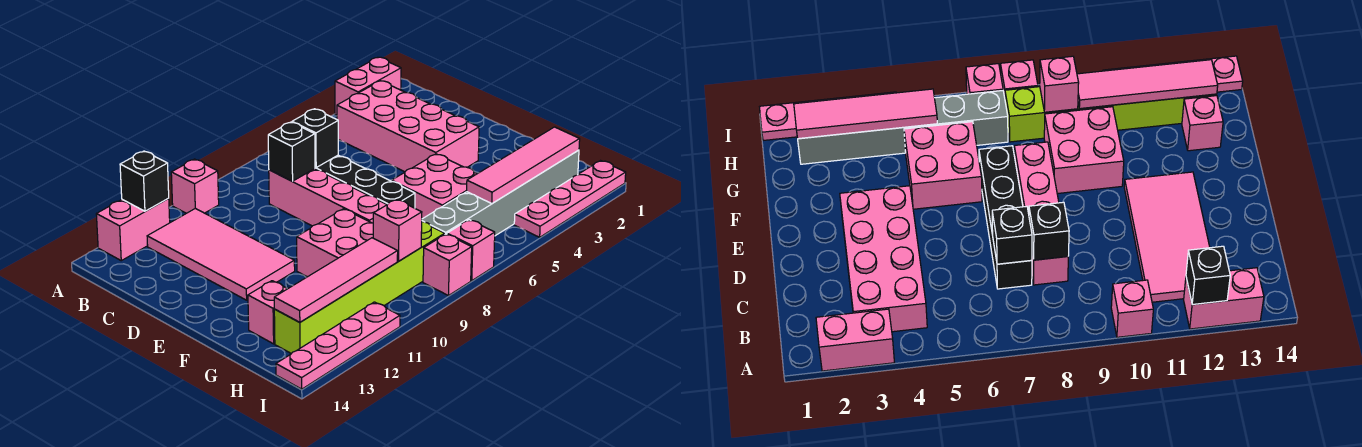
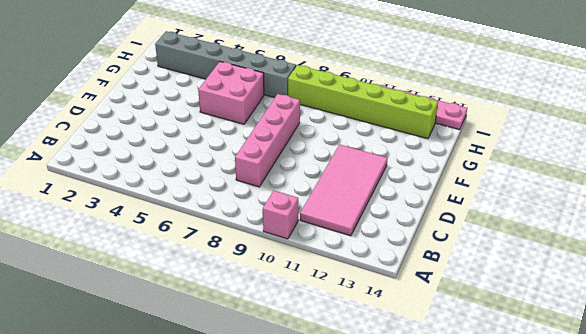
none -> pink brick A2:A3 level 1
none -> pink brick A12:A13 level 1
none -> pink brick B3:E4 level 1

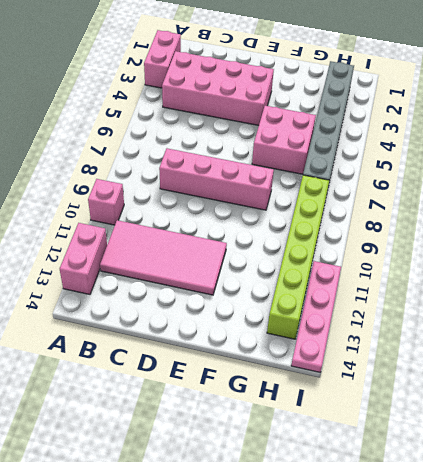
none -> black brick C7:F7 level 1
none -> pink brick F9:G10 level 1
none -> pink brick G13 level 1

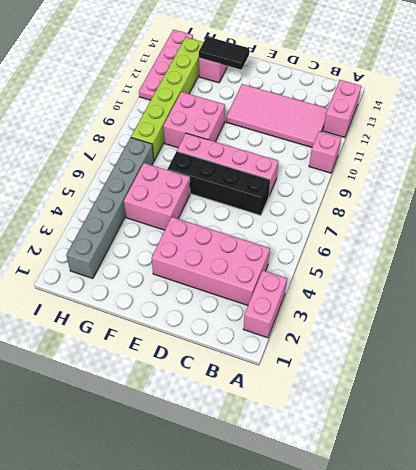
black tile F13:G13 level 2 -> none
none -> pink plate I1:I4 level 1
none -> pink brick I7 level 1
none -> pink brick I8 level 1

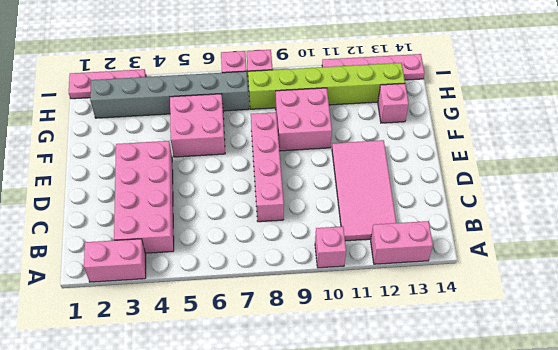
pink plate I1:I3 level 1 -> pink plate I1:I4 level 1
none -> black brick C7:F7 level 1
none -> black brick A12 level 2
none -> black brick C7 level 2

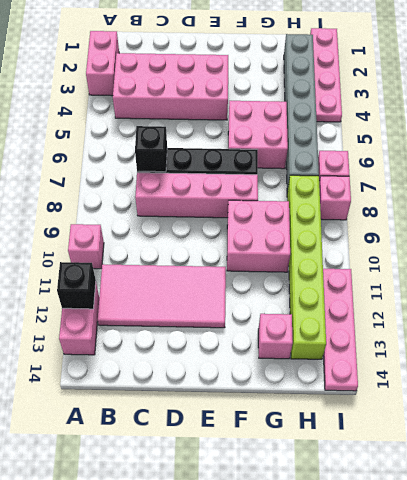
none -> black brick C8 level 2
none -> pink tile H2:H5 level 2
none -> pink brick H9 level 2

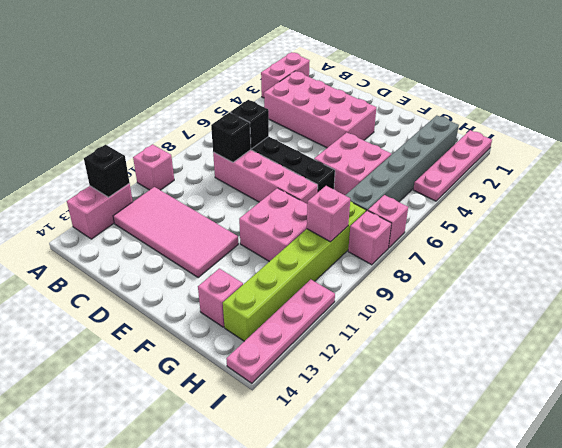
none -> pink tile H2:H5 level 2
none -> pink tile H10:H13 level 2

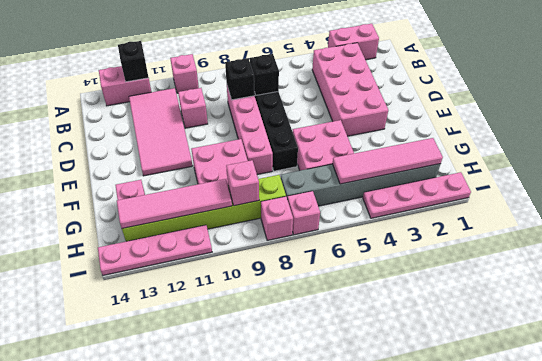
pink brick C10 level 1 -> none

